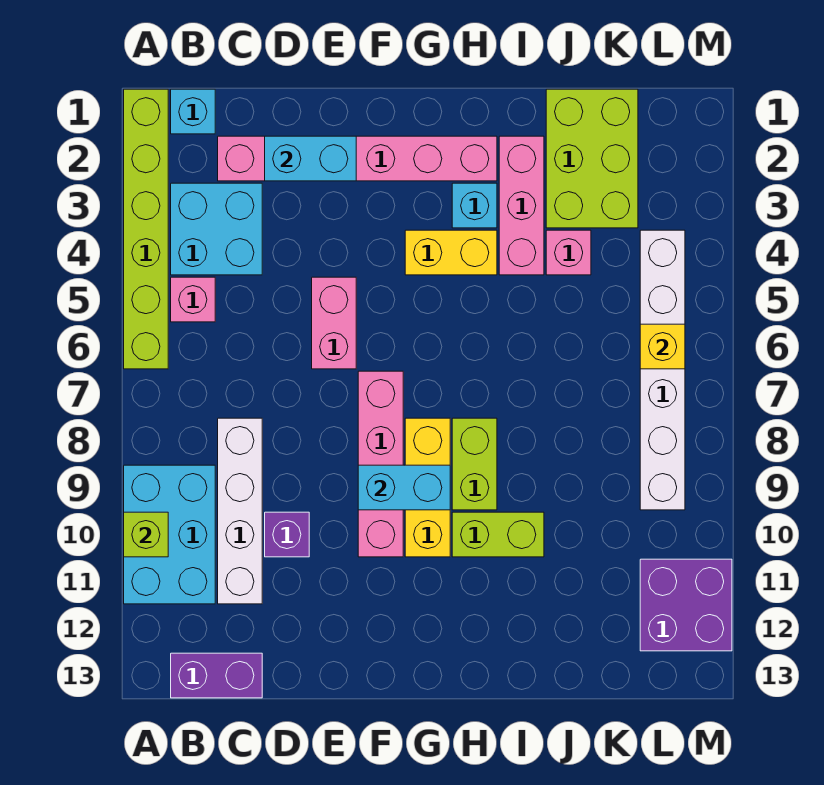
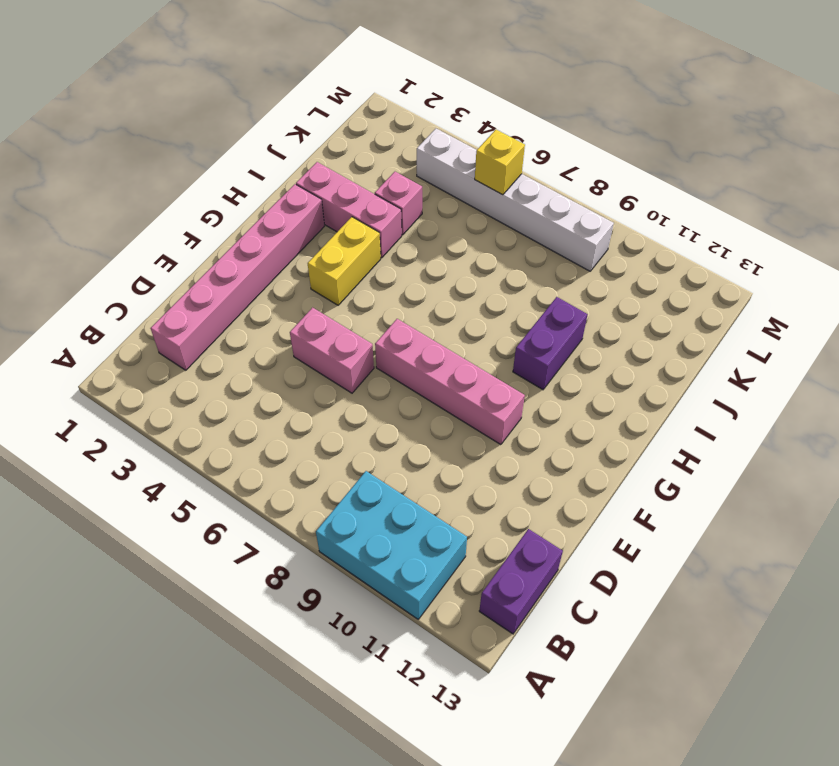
purple brick H10:I10 level 1 -> lime brick H10:I10 level 1
none -> lime brick A1:A6 level 1
none -> cyan brick B1 level 1
none -> cyan brick B3:C4 level 1

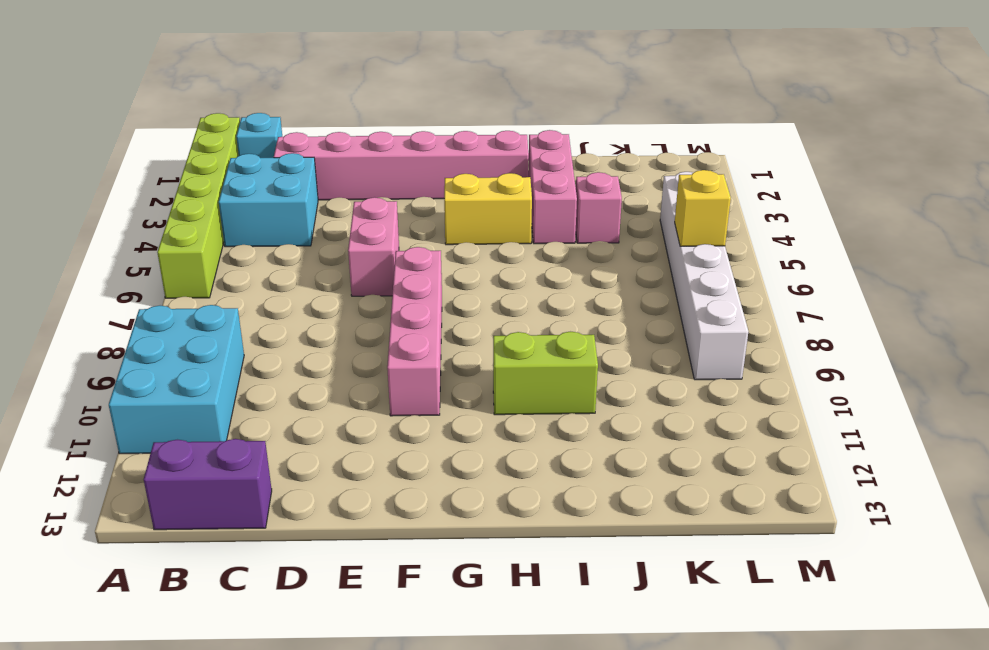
none -> pink brick B5 level 1
none -> white brick C8:C11 level 1
none -> purple brick D10 level 1

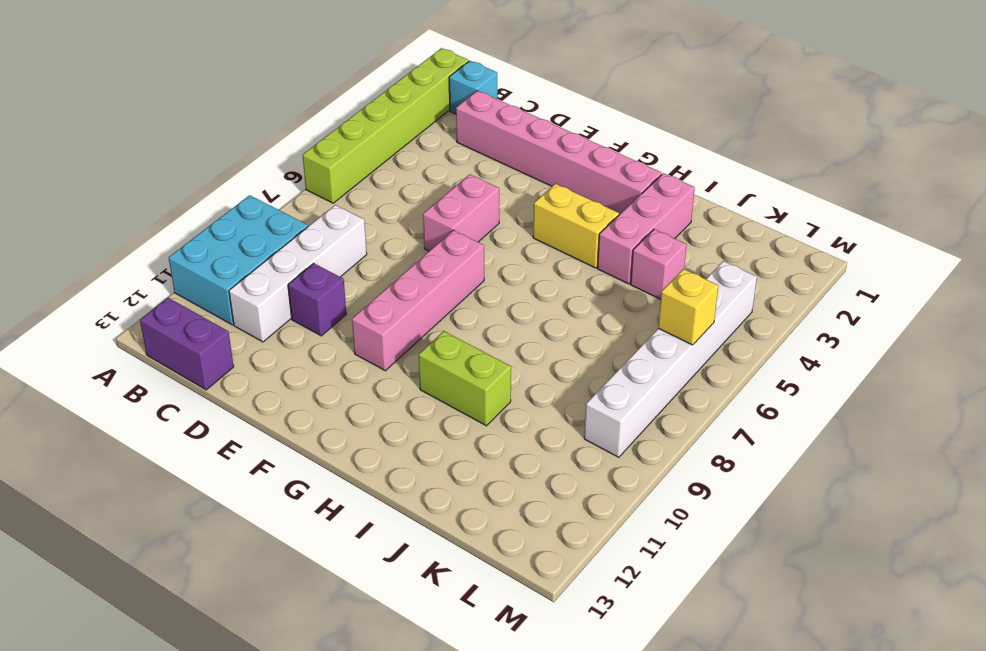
none -> cyan brick B3:C4 level 1
none -> pink brick B5 level 1
none -> yellow brick G8:G10 level 1

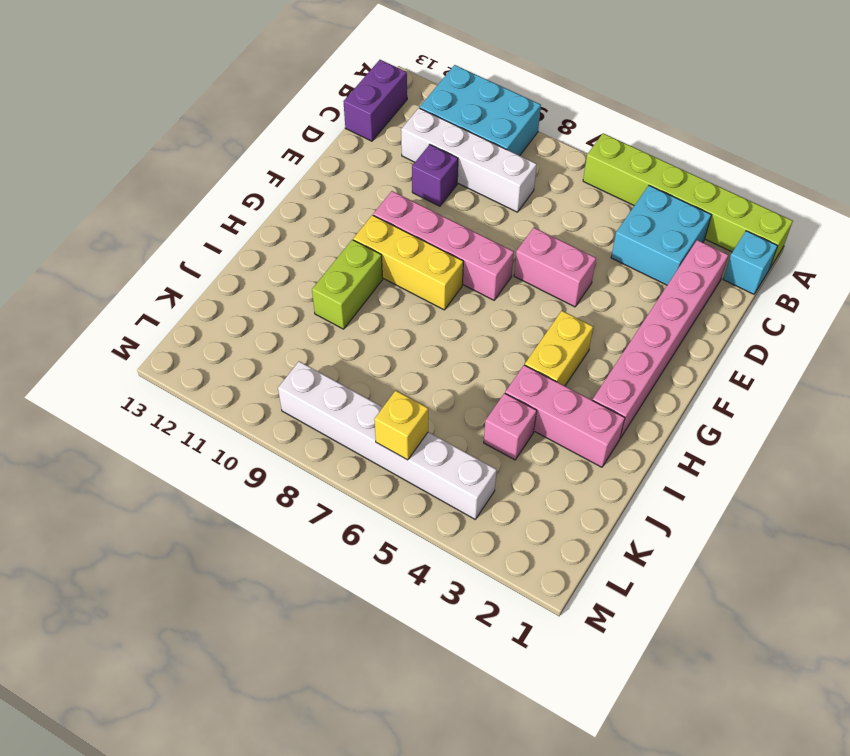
none -> pink brick B5 level 1
none -> cyan brick H3 level 1
none -> lime brick H8:H9 level 1

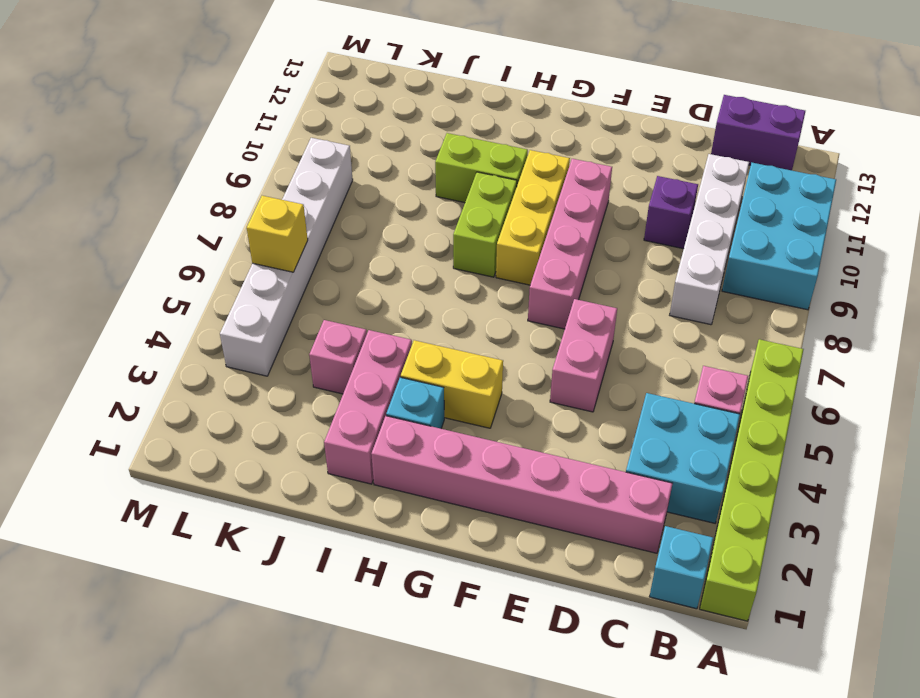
none -> lime brick J1:K3 level 1
none -> purple brick L11:M12 level 1
none -> lime brick A10 level 2

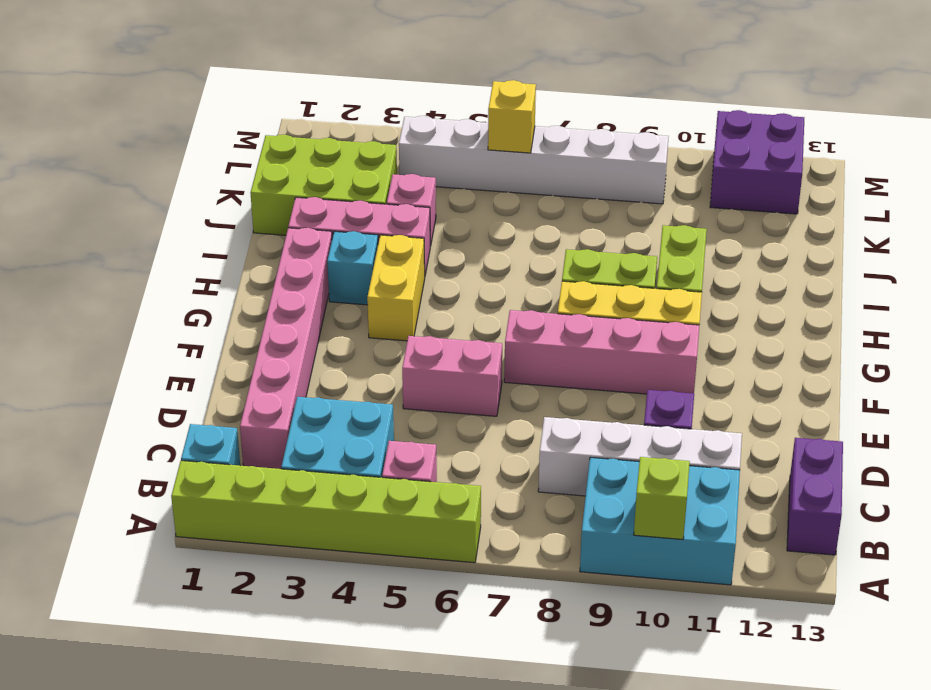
none -> cyan brick D2:E2 level 2
none -> cyan brick F9:G9 level 2

